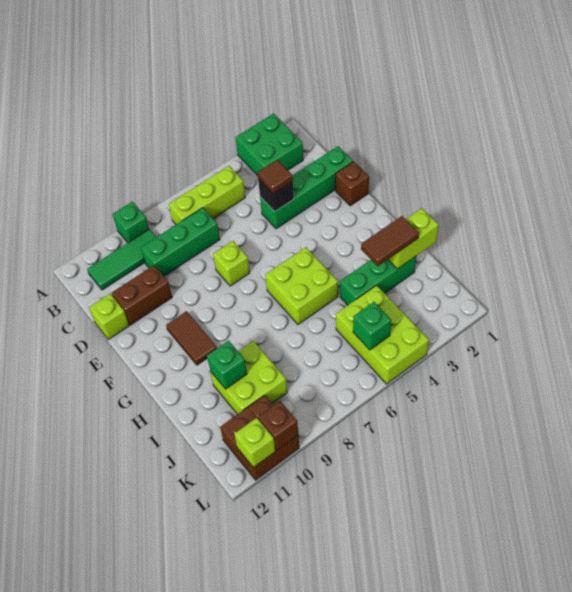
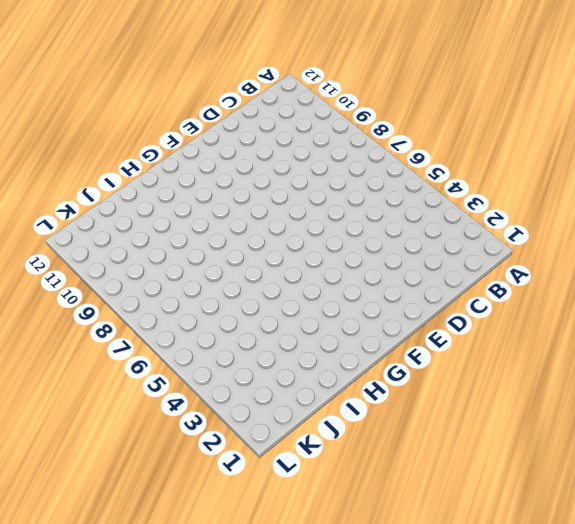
none -> green brick A2:B3 level 1
none -> green brick A9 level 1
none -> lime brick B5:B7 level 1

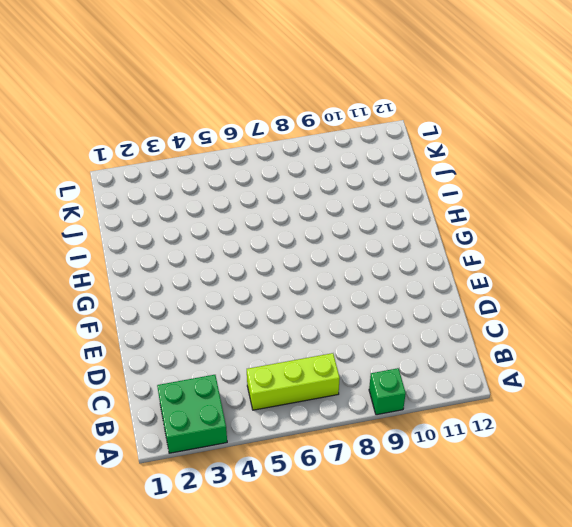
none -> green tile B9:B11 level 1
none -> green brick C7:C9 level 1
none -> green brick D1:D4 level 1

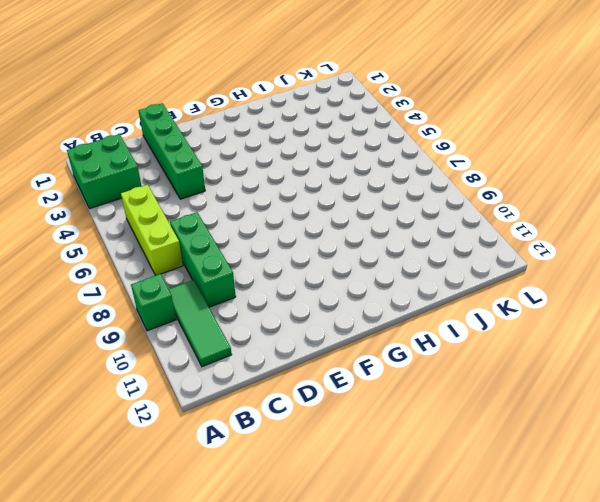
none -> brown brick D10:D11 level 1
none -> lime brick D12 level 1
none -> brown brick E1 level 1

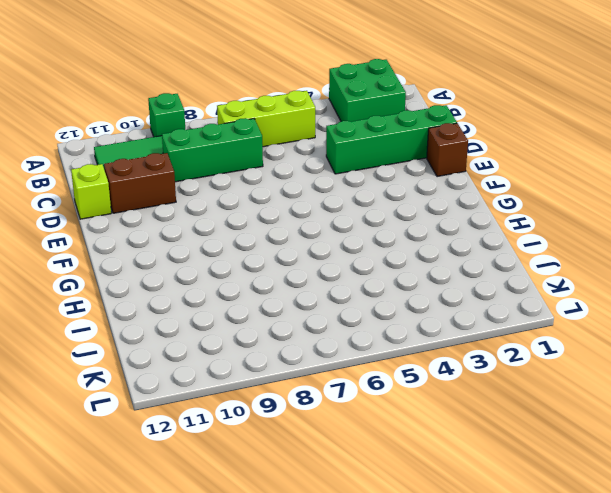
none -> lime brick E7 level 1
none -> brown tile F10:G10 level 1
none -> lime brick G5:H6 level 1

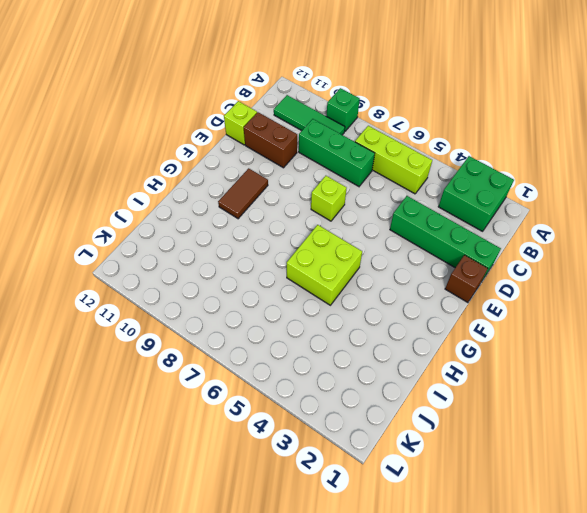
none -> green brick I2:I4 level 1
none -> lime brick I9:J10 level 1
none -> lime brick J4:L5 level 1

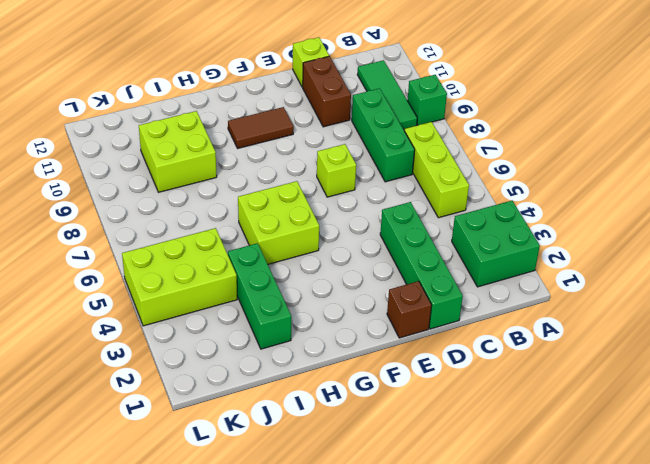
none -> brown brick K10:L11 level 1
none -> black brick D4 level 2
none -> lime brick I1:I2 level 2

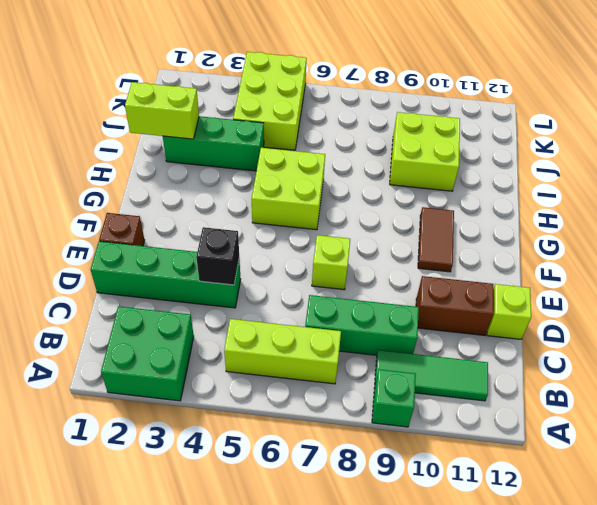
none -> brown brick K10:L11 level 1
none -> green brick I10 level 2
none -> green brick K5 level 2

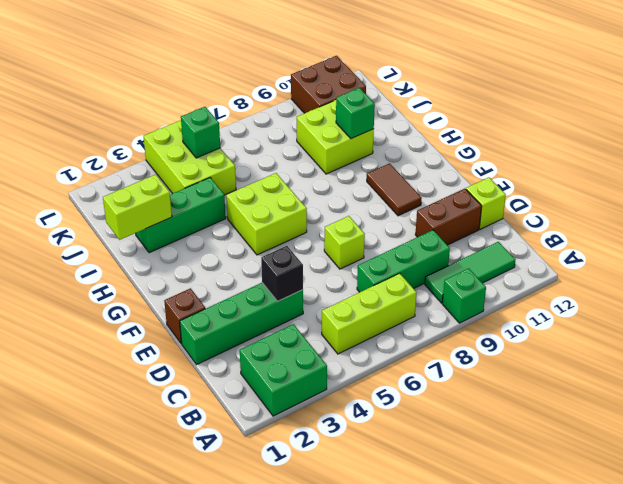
none -> brown brick L10 level 2
none -> lime brick L11 level 2
none -> brown tile D4 level 3

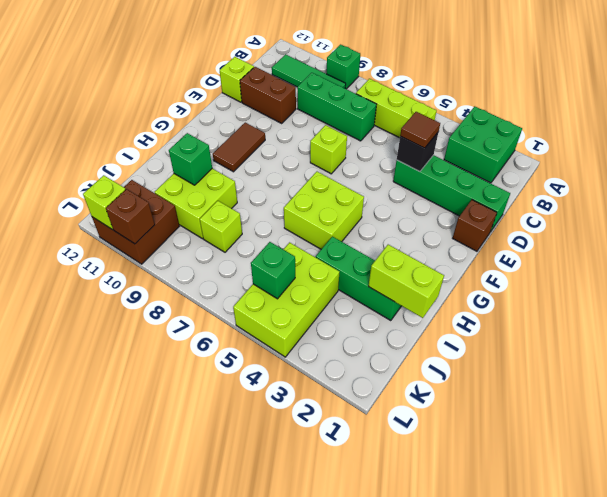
lime brick J8 level 1 -> none
none -> brown tile I2:I3 level 3

